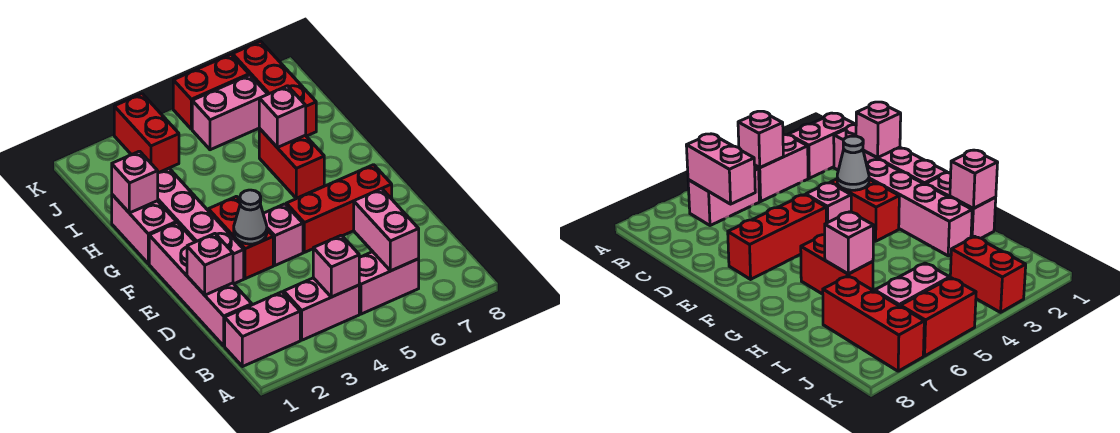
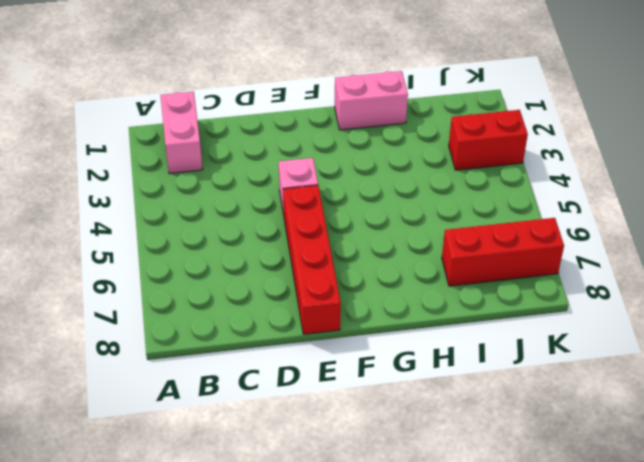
red brick E5:E8 level 1 -> red brick E5:E7 level 1
none -> pink brick B3:B4 level 1
none -> pink brick B5:B6 level 1
none -> pink brick C1:F1 level 1

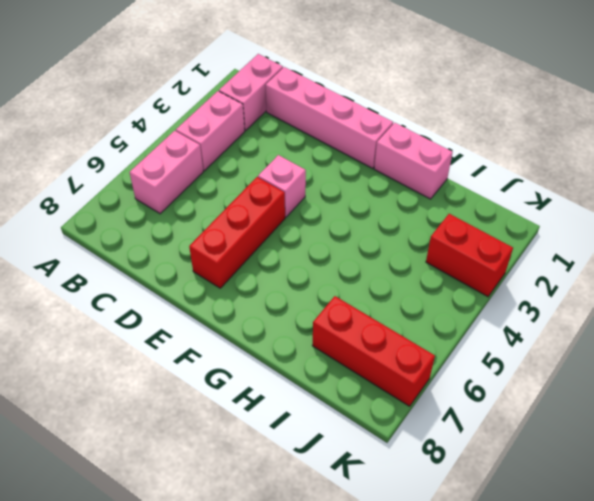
none -> pink brick E2:H2 level 1
none -> red brick E3:F3 level 1
none -> red brick G6:H6 level 1

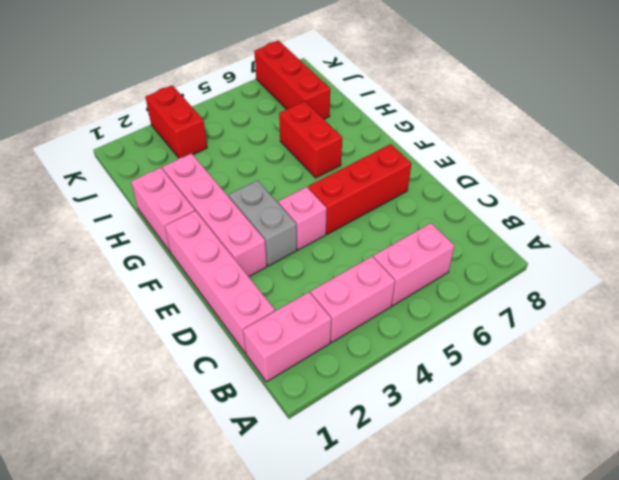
grey brick E3:F3 level 1 -> red brick E3:F3 level 1
none -> pink brick J5:J6 level 1
none -> red brick K5:K6 level 1
none -> pink brick B4 level 2

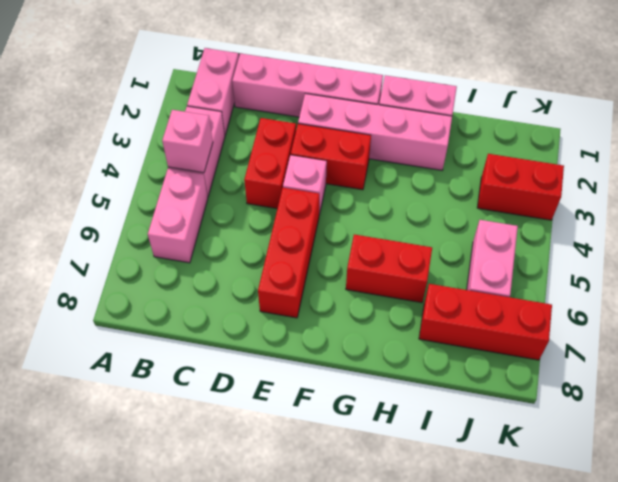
red brick D3:D4 level 1 -> red brick K5:K6 level 1
none -> pink brick B6:C6 level 2
none -> pink brick D1 level 2
none -> grey cone E3 level 2

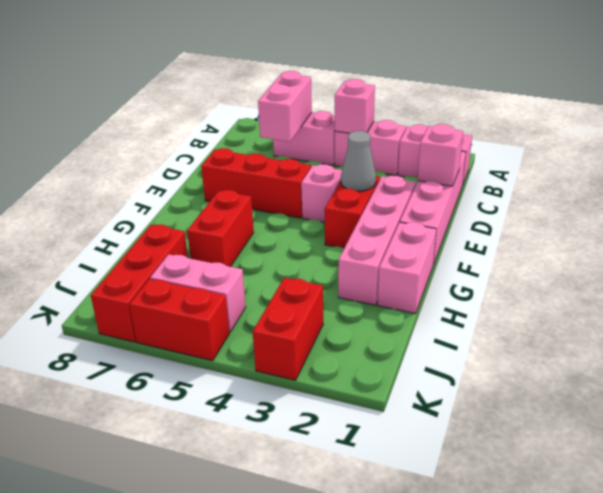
none -> pink brick H1 level 2
none -> pink brick H6 level 2

